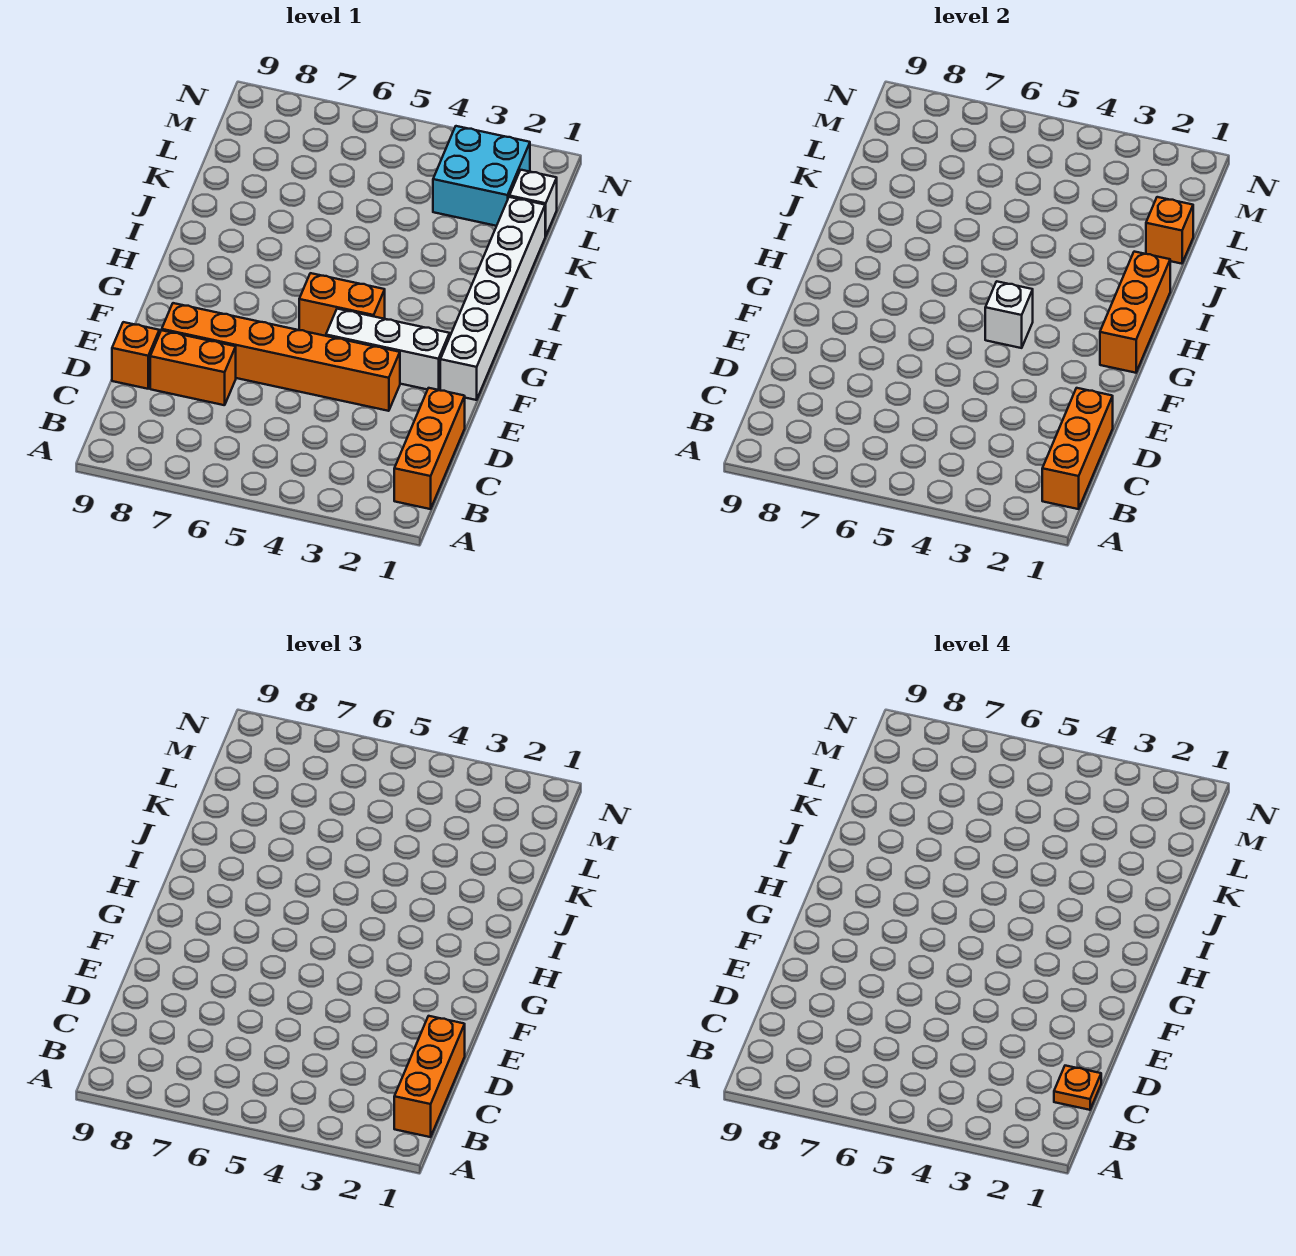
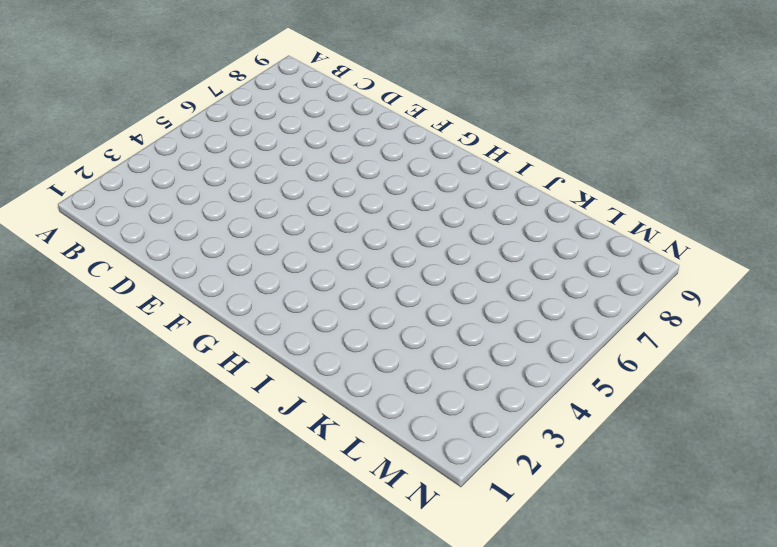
none -> orange brick B1:D1 level 1
none -> orange brick D7:D8 level 1
none -> orange brick D9 level 1

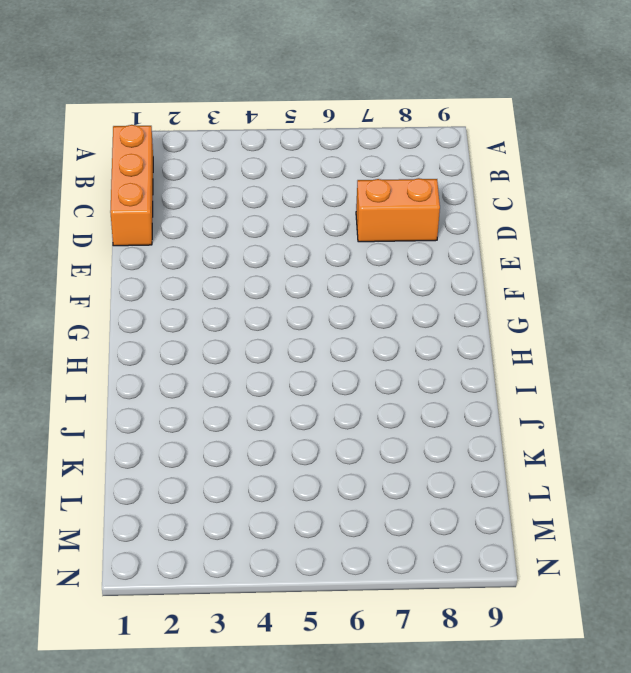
none -> orange brick D9 level 1
none -> orange brick E3:E8 level 1
none -> white brick F1:K1 level 1

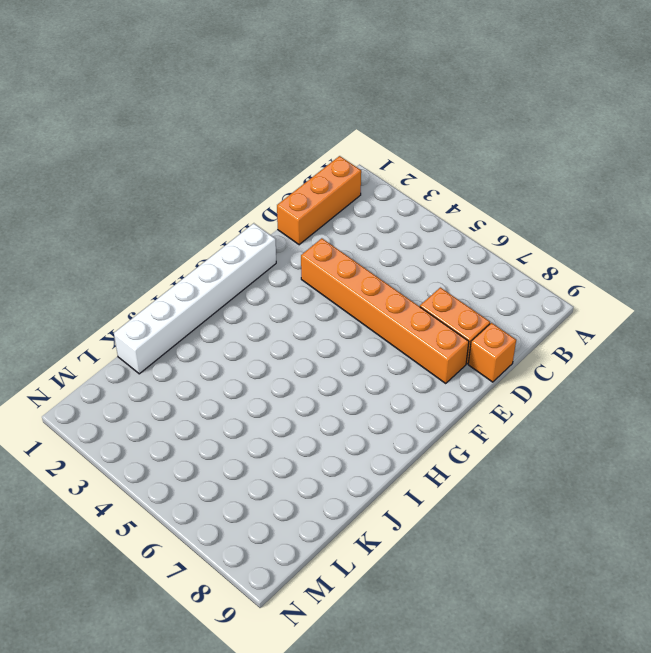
none -> white brick F2:F4 level 1
none -> orange brick G4:G5 level 1
none -> white brick L1 level 1

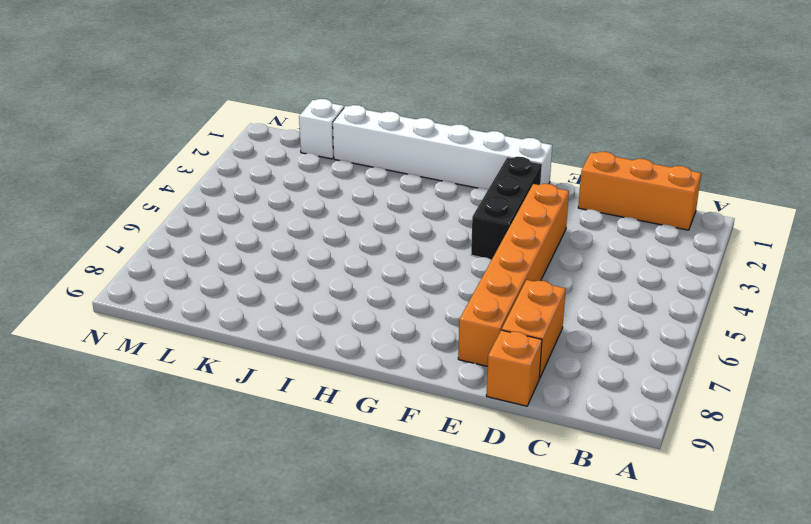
black brick F2:F4 level 1 -> white brick F2:F4 level 1
none -> orange brick G4:G5 level 1
none -> cyan brick L2:M3 level 1
none -> orange brick B1:D1 level 2

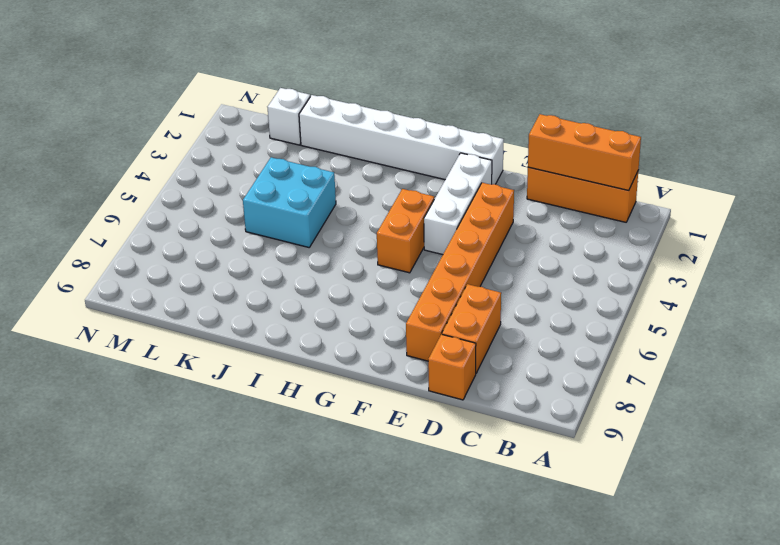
cyan brick J4:K5 level 1 -> cyan brick L2:M3 level 1
none -> orange brick G1:I1 level 2
none -> white brick G4 level 2
none -> orange brick K1 level 2

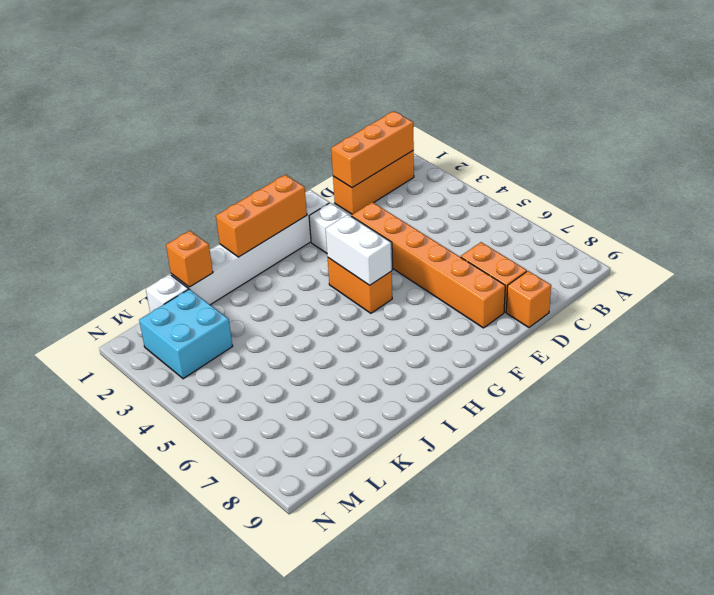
white brick G4:G5 level 2 -> white brick G4 level 2
none -> orange brick B1:D1 level 3
none -> orange plate C1 level 4

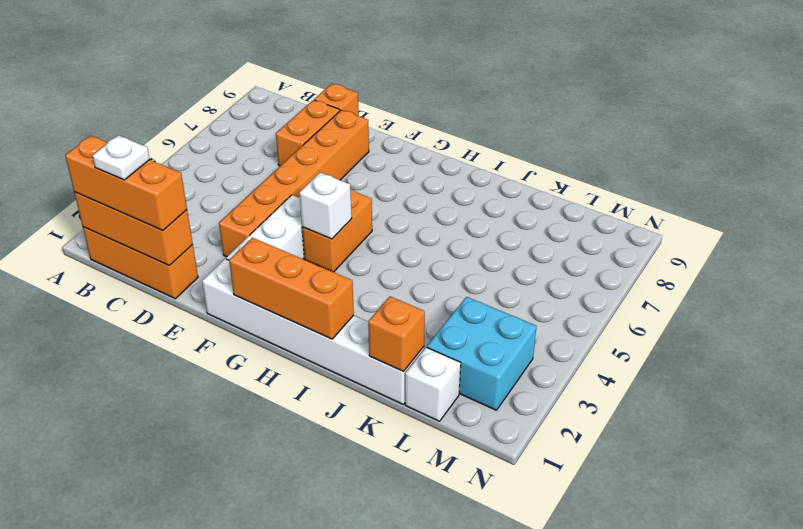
white plate C1 level 4 -> orange plate C1 level 4

